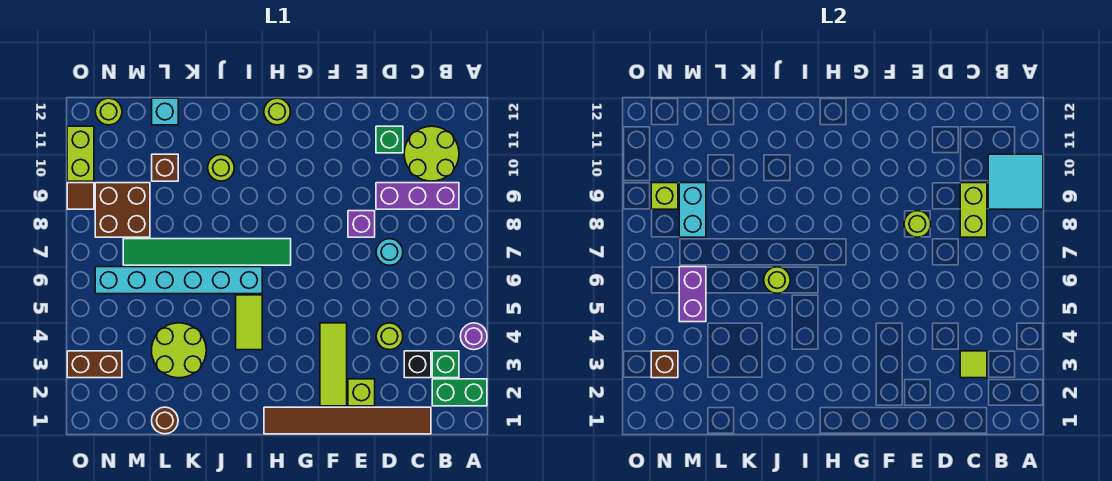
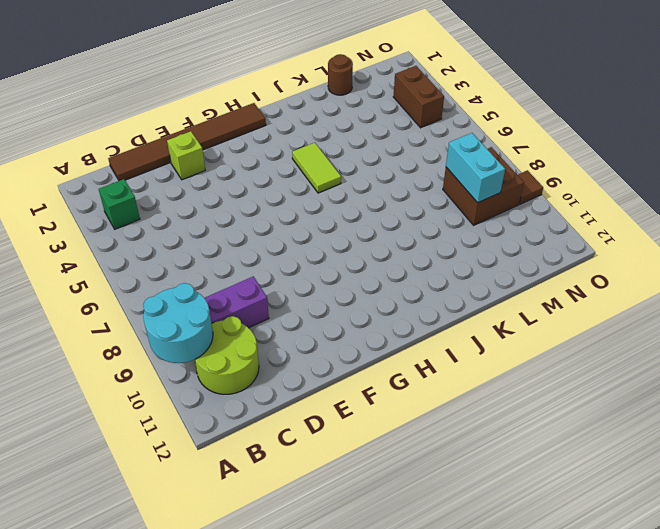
cyan round brick A9:B10 level 2 -> cyan tile A9:B10 level 2
brown brick N3:N4 level 1 -> brown brick N3:O3 level 1
none -> green brick A2:B2 level 1
none -> purple round brick A4 level 1
none -> black brick C3 level 1
none -> lime round brick D4 level 1

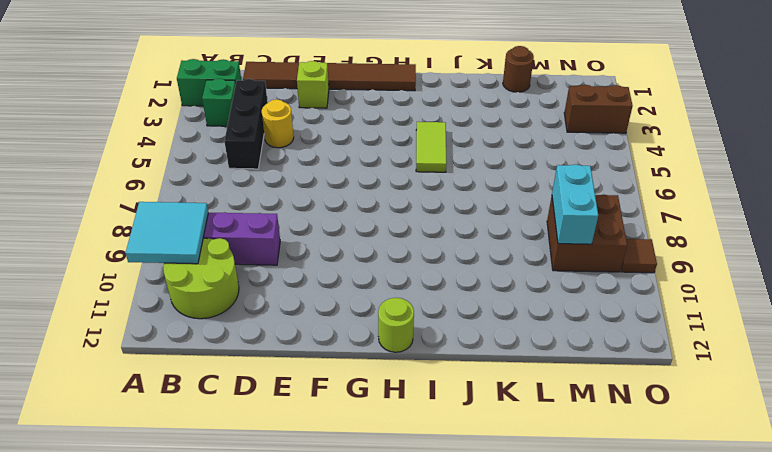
black brick C3:C5 level 1 -> black brick C3 level 1
yellow round brick D4 level 1 -> lime round brick D4 level 1
none -> purple round brick A4 level 1
none -> cyan round brick D7 level 1
none -> green brick D11 level 1
none -> purple brick E8 level 1

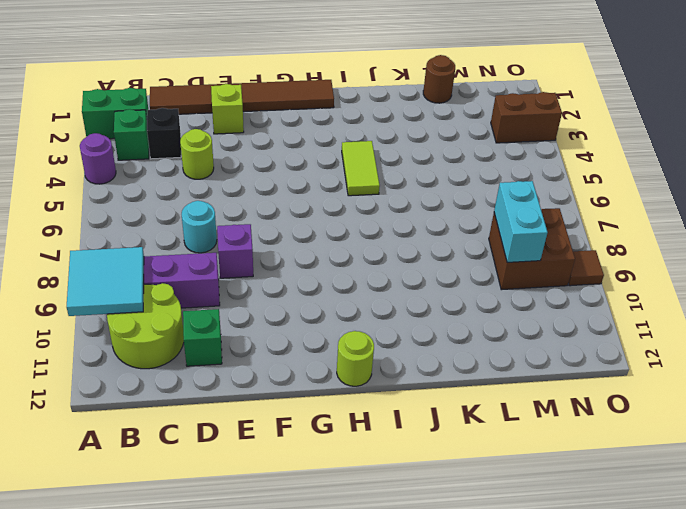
none -> lime tile F2:F4 level 1
none -> green tile H7:M7 level 1
none -> cyan brick I6:N6 level 1
none -> lime round brick J10 level 1

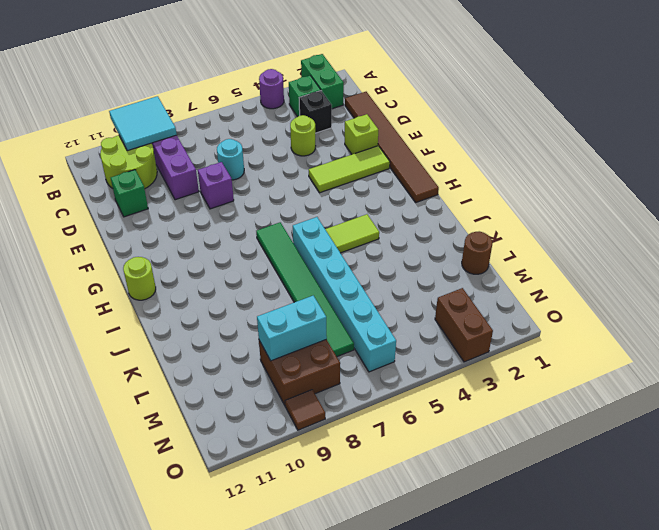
none -> lime round brick J10 level 1
none -> lime round brick K3:L4 level 1
none -> brown brick L10 level 1
none -> cyan brick L12 level 1

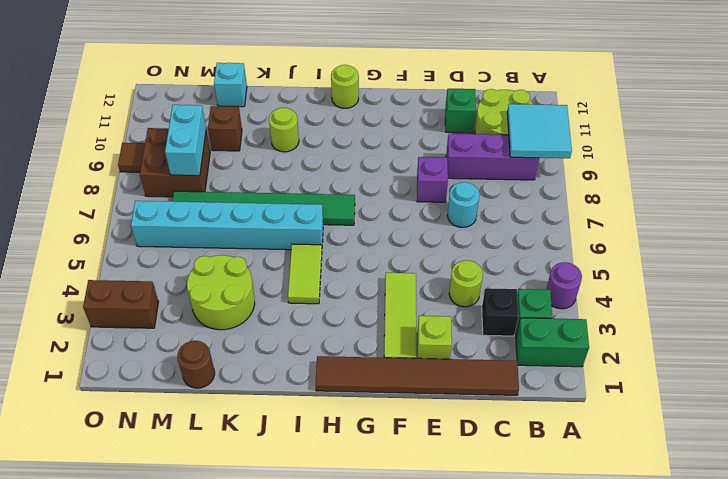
none -> lime round brick N12 level 1
none -> lime brick O10:O11 level 1
none -> lime tile C3 level 2
none -> lime brick C8:C9 level 2

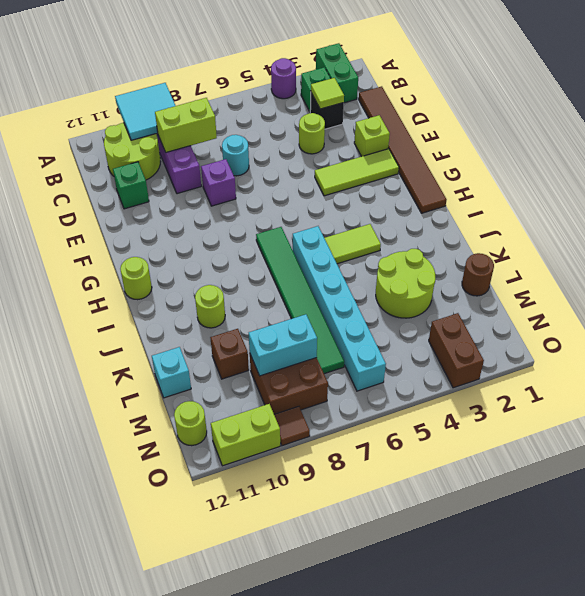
none -> lime round brick E8 level 2
none -> lime round brick J6 level 2
none -> purple brick M5:M6 level 2
none -> brown brick N3 level 2

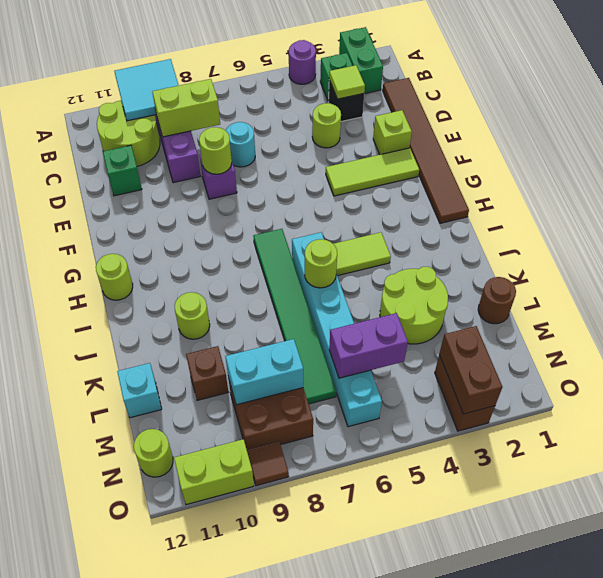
brown brick N3:O3 level 2 -> brown brick N3 level 2
none -> lime brick N9 level 2

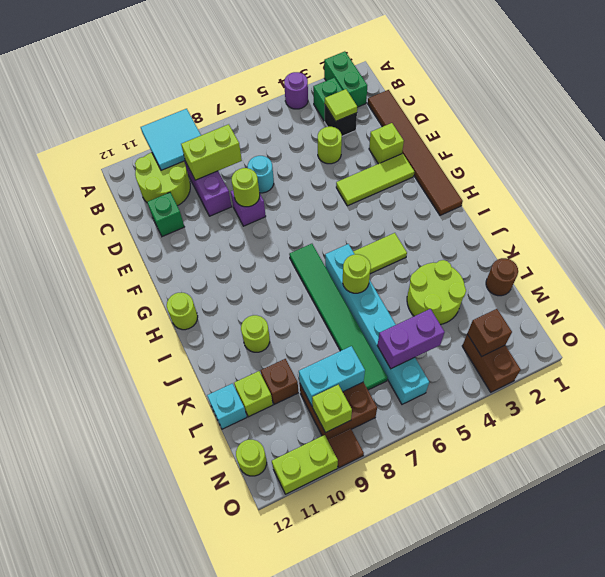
lime brick L11 level 1 -> none

